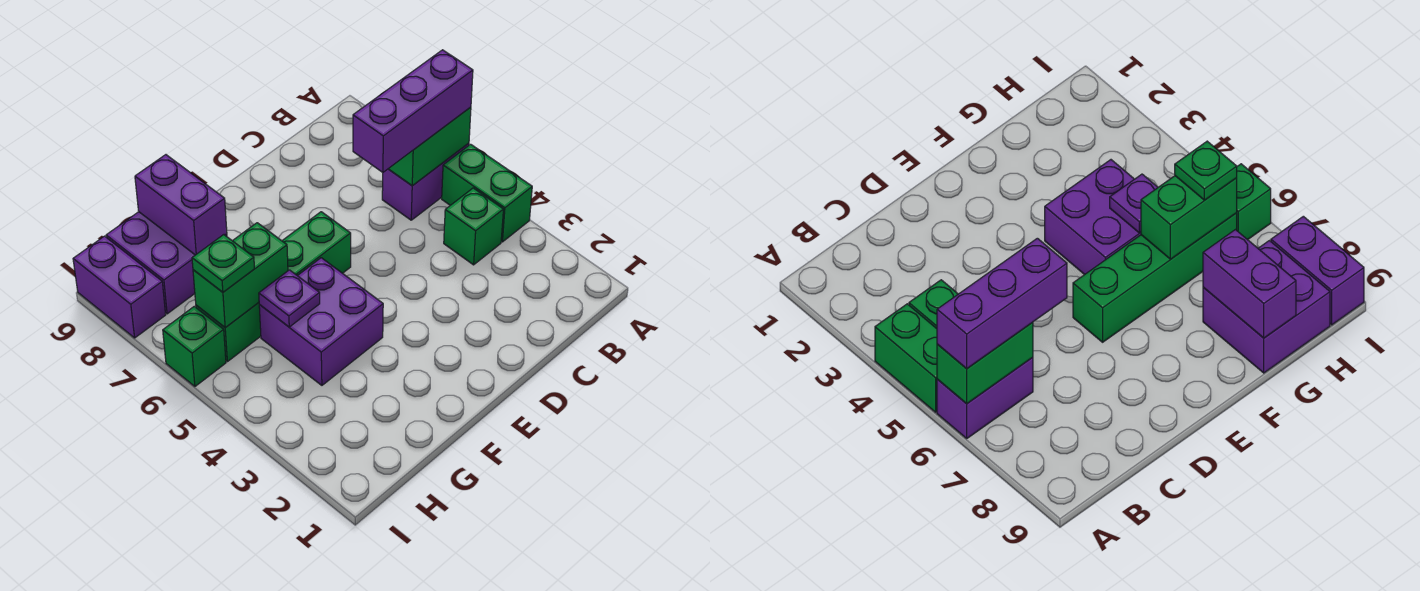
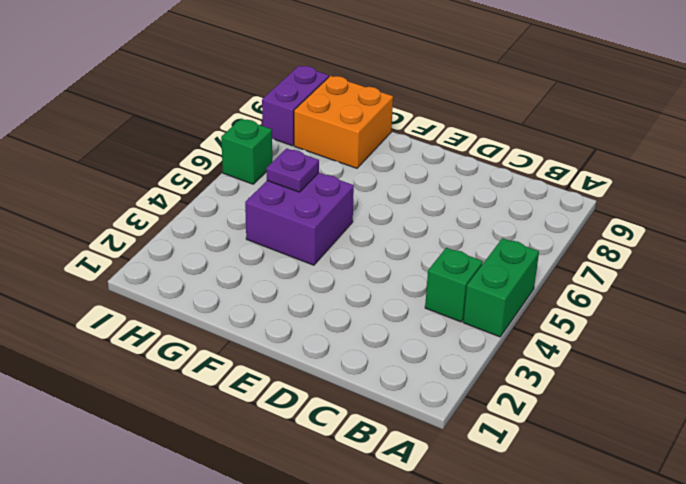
orange brick G8:H9 level 1 -> purple brick G8:H9 level 1
none -> purple brick A6:B6 level 1
none -> green brick E6:H6 level 1
none -> green brick A6:B6 level 2

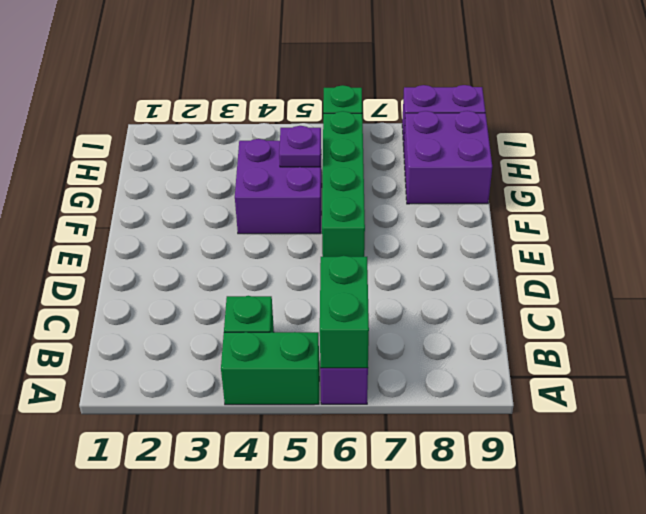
none -> green brick G6:H6 level 2
none -> purple brick G8:G9 level 2
none -> purple brick A6:C6 level 3

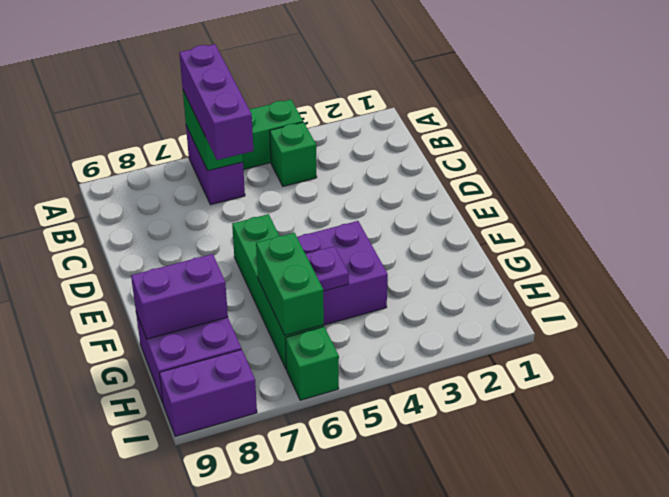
none -> green plate H6 level 3

